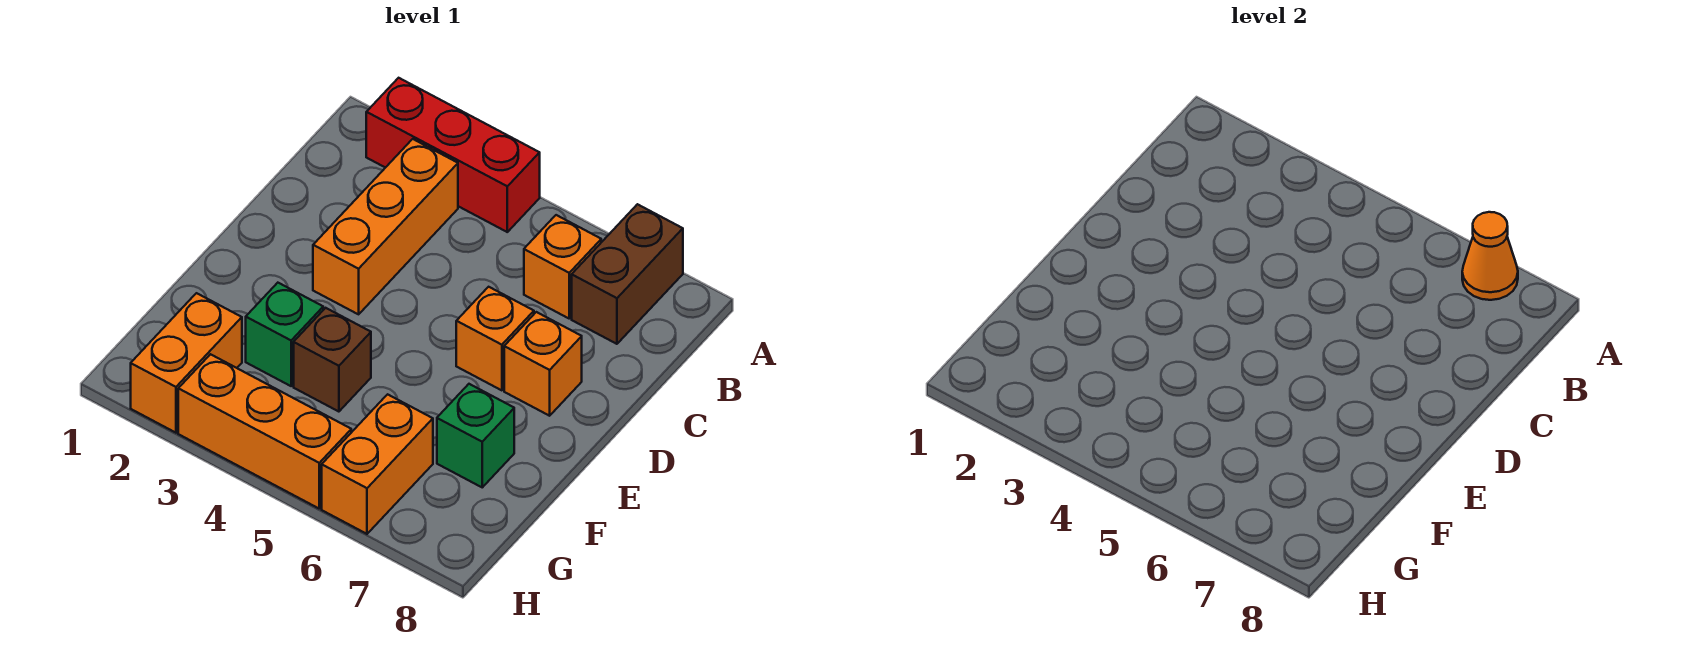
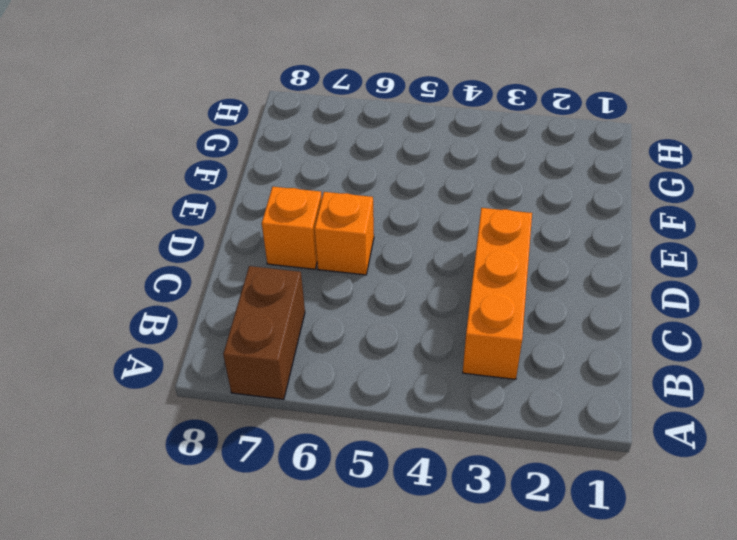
none -> red brick A2:A4 level 1
none -> orange brick B6 level 1
none -> green brick F3 level 1

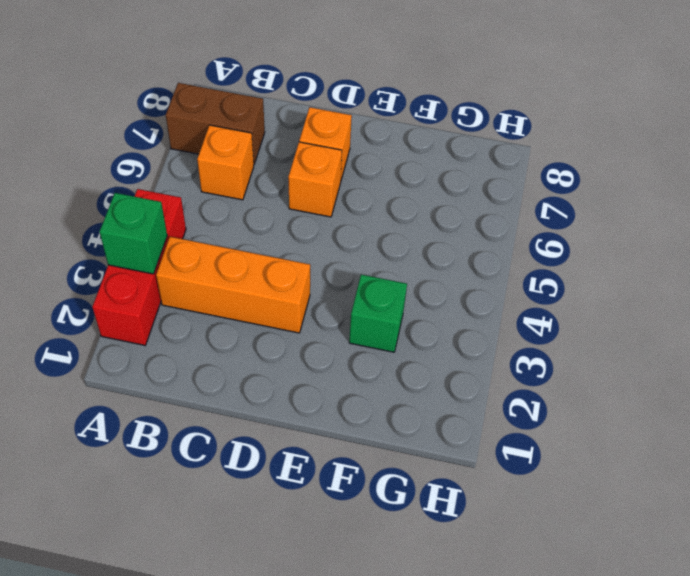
green brick A3 level 2 -> green brick F7 level 1
none -> brown brick F4 level 1
none -> orange brick G2:H2 level 1
none -> orange brick G6:H6 level 1

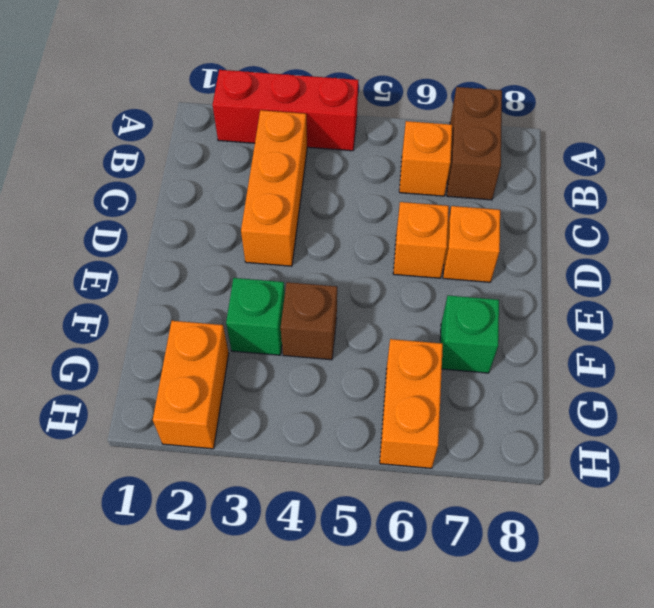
none -> orange brick H3:H5 level 1
none -> orange cone A7 level 2

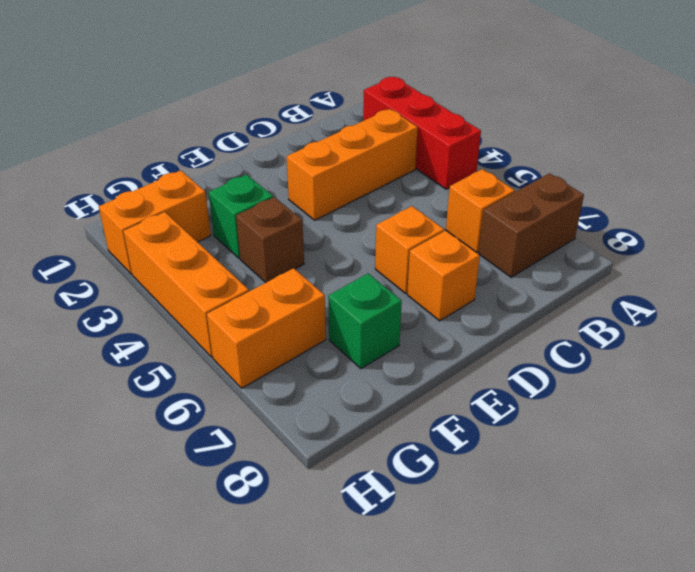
none -> orange cone A7 level 2

